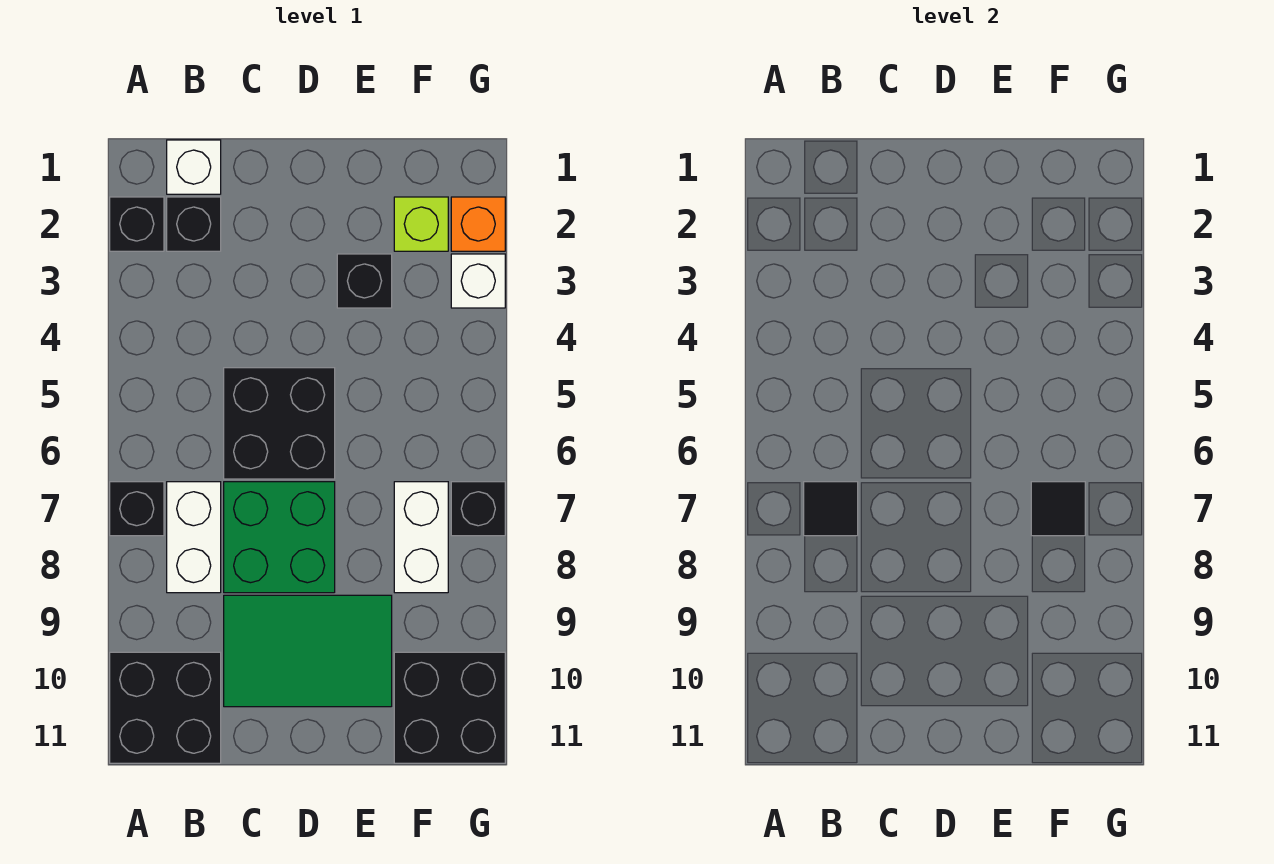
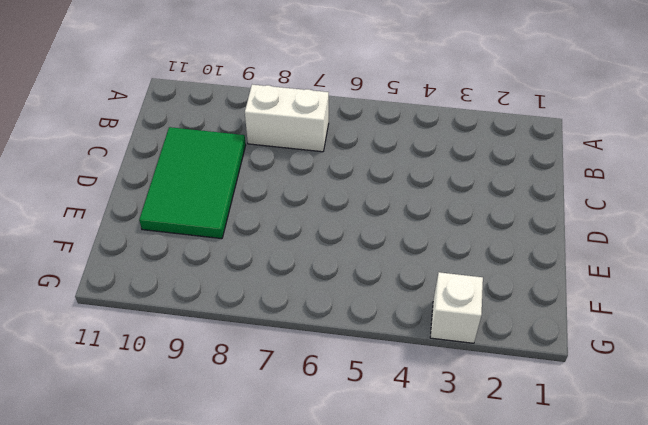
none -> black brick A2 level 1
none -> black brick A7 level 1
none -> black brick A10:B11 level 1

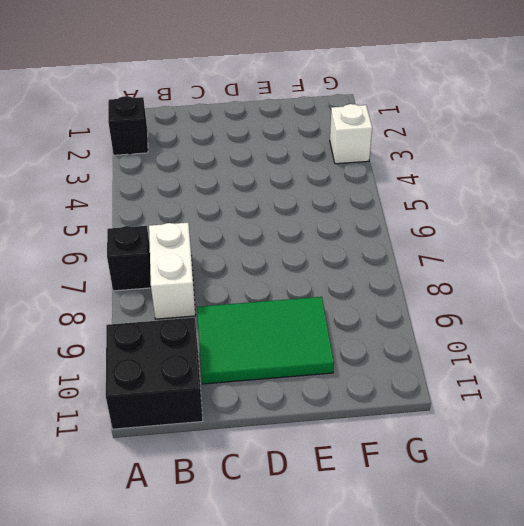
none -> white brick B1 level 1
none -> black brick B2 level 1
none -> black brick C5:D6 level 1

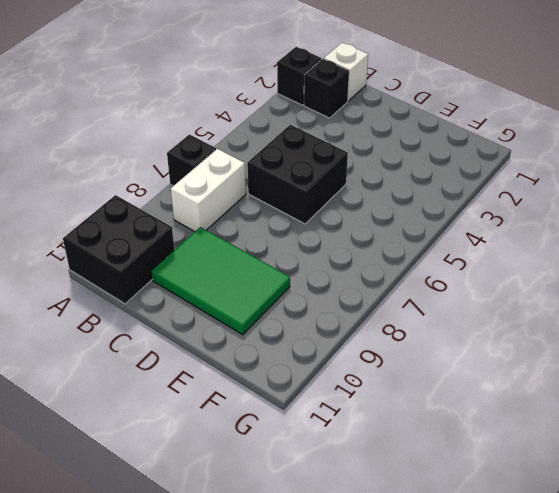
none -> green brick C7:D8 level 1
none -> black brick E3 level 1
none -> lime brick F2 level 1

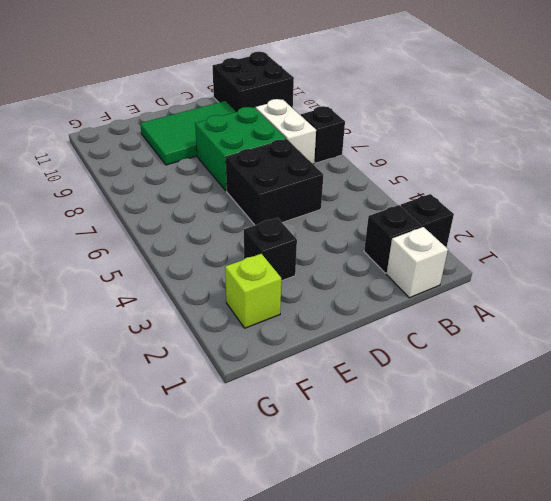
none -> white brick F7:F8 level 1
none -> black brick F10:G11 level 1
none -> orange brick G2 level 1

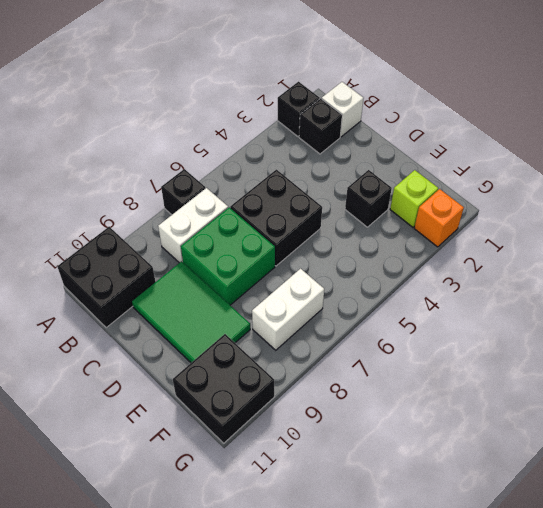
none -> white brick G3 level 1
none -> black brick G7 level 1
none -> black tile B7 level 2

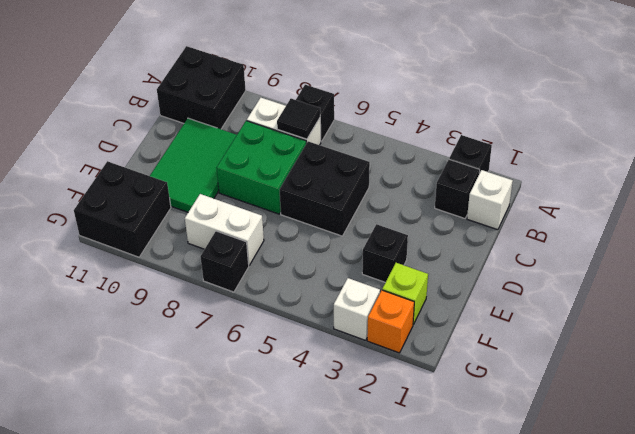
none -> black tile F7 level 2

